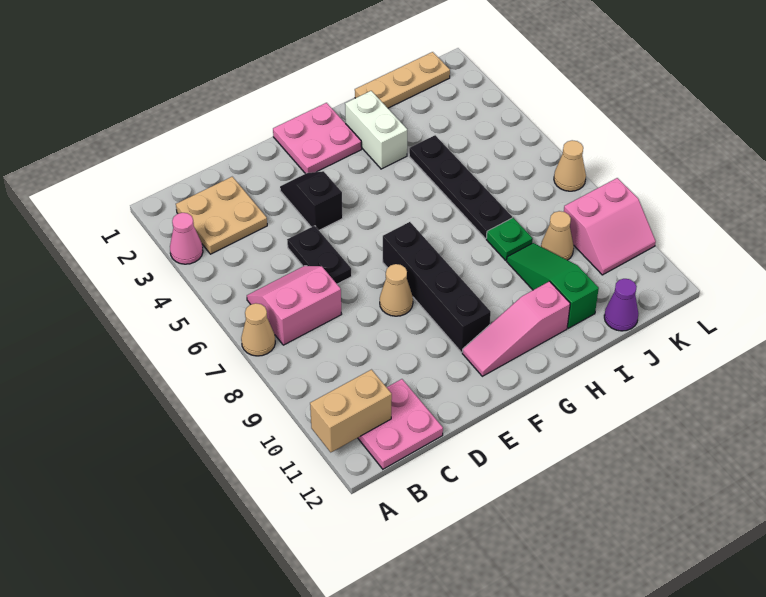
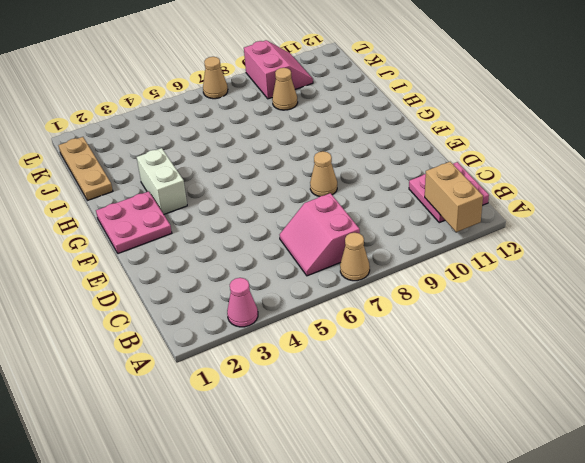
white brick G3:H3 level 1 -> white brick H2:H3 level 1
none -> tan plate B2:C3 level 1
none -> black plate D5:D6 level 1
none -> black slope E3:E4 level 1 top 4

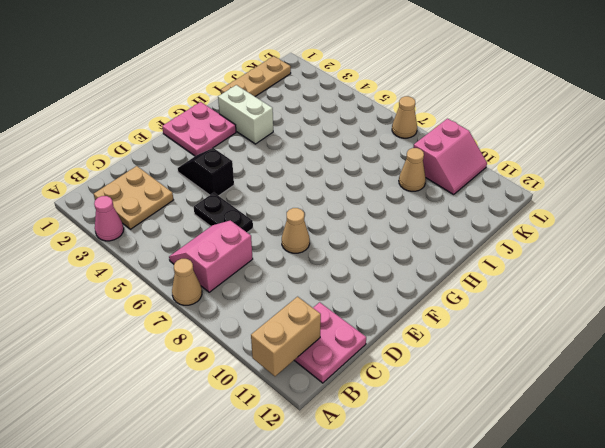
none -> black brick F7:F10 level 1
none -> pink slope F11:H11 level 1 top H
none -> black plate I4:I7 level 1

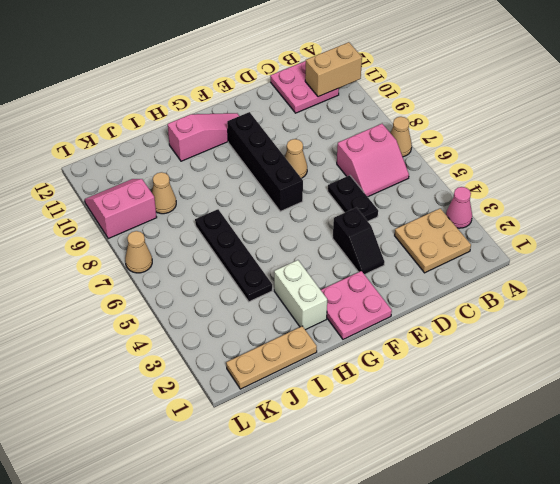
none -> green plate I8 level 1
none -> green slope I9:I11 level 1 top 11
none -> purple cone J12 level 1

